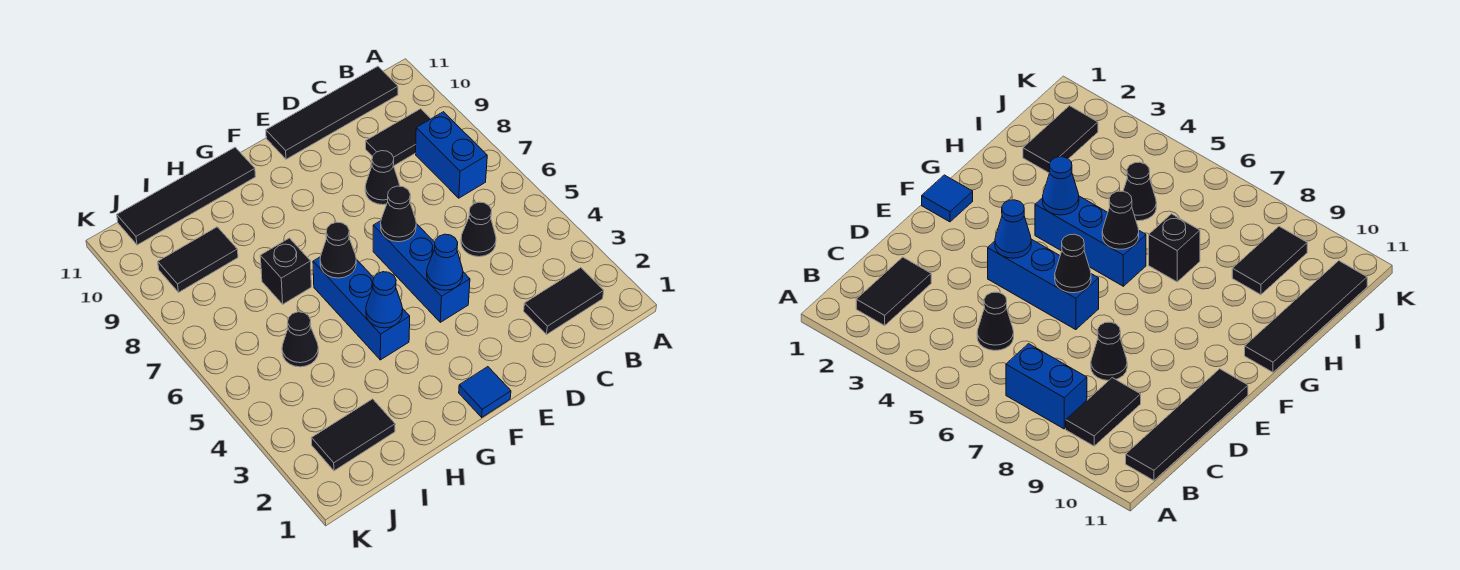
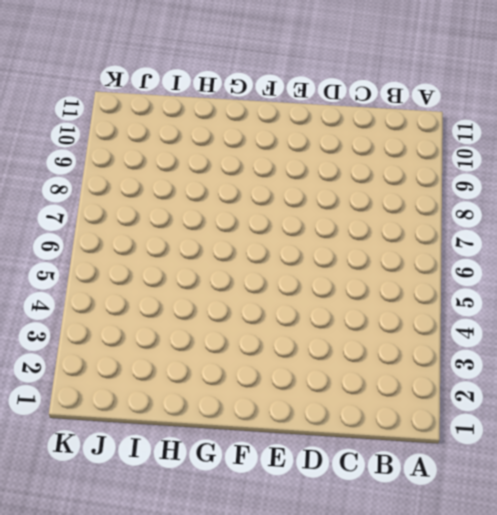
none -> black tile B2:C2 level 1
none -> blue brick B7:B8 level 1
none -> black tile B9:C9 level 1

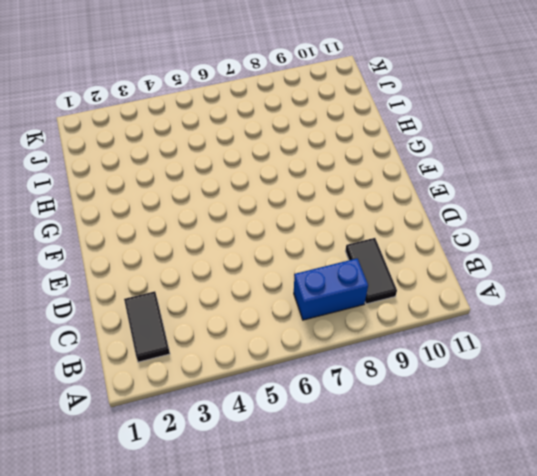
none -> black tile B11:E11 level 1
none -> black cone C5 level 1
none -> black cone D8 level 1

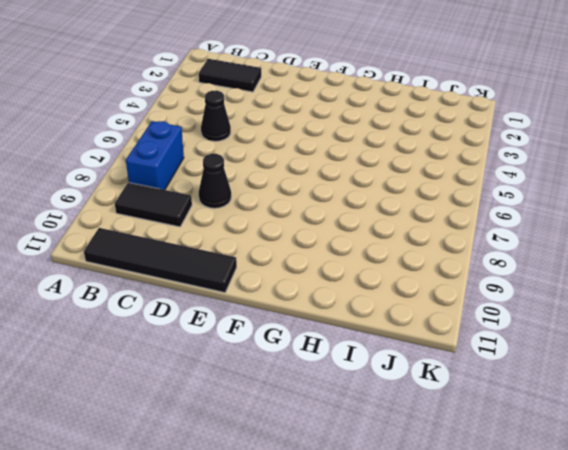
none -> blue brick E4:E6 level 1
none -> blue tile F1 level 1
none -> blue brick G4:G6 level 1

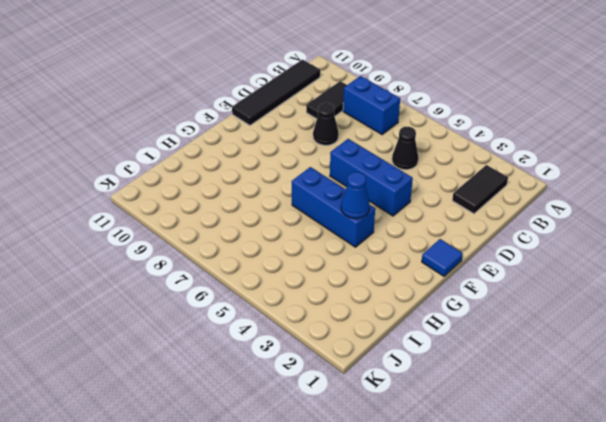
none -> black tile G11:J11 level 1
none -> black brick H7 level 1
none -> black tile I2:J2 level 1

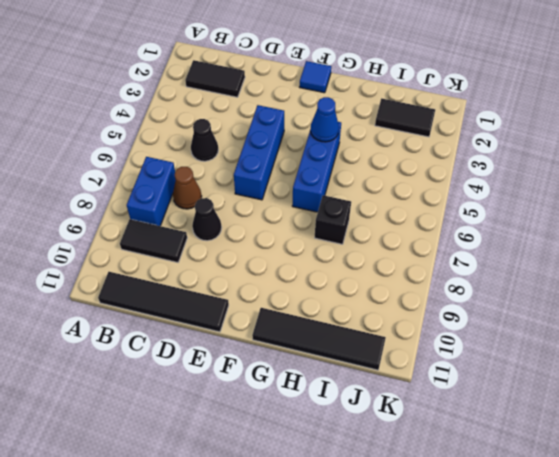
brown cone C7 level 1 -> none
none -> black cone I5 level 1
none -> black tile I9:J9 level 1
none -> blue cone E4 level 2

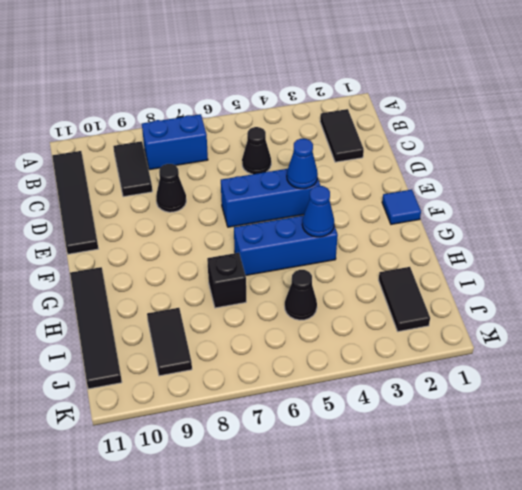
none -> black cone E6 level 2
none -> black cone G6 level 2

